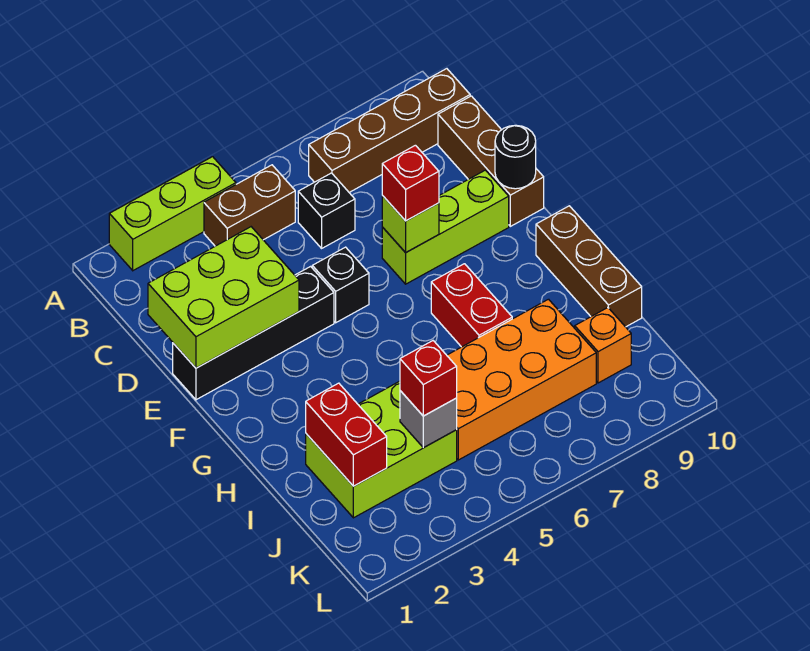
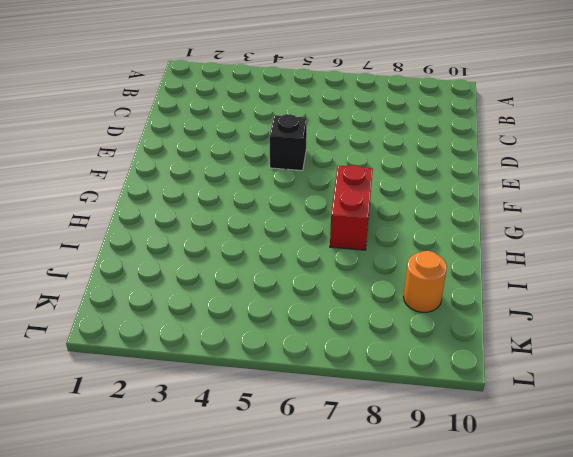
orange round brick J9 level 1 -> orange brick J9 level 1
none -> lime brick A2:A4 level 1
none -> brown brick B4:B5 level 1
none -> brown brick B7:B10 level 1

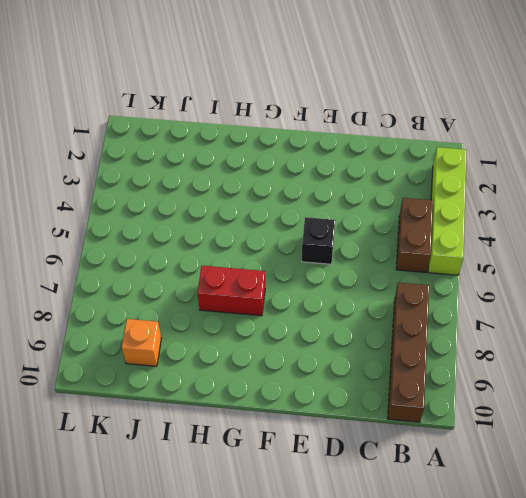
lime brick A2:A5 level 1 -> lime brick A2:A4 level 1
none -> black brick C6 level 1
none -> brown brick C10:E10 level 1
none -> black brick E1:E4 level 1

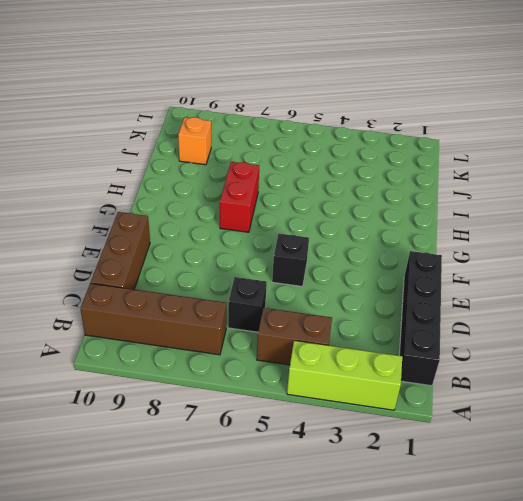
black brick B1:E1 level 1 -> black brick E1:E4 level 1
none -> lime brick E7:E9 level 1
none -> brown brick G10:I10 level 1
none -> lime brick I2:J4 level 1

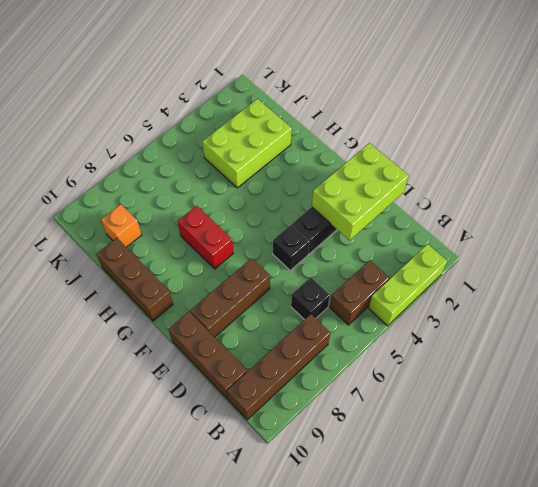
brown brick E7:E9 level 1 -> lime brick E7:E9 level 1
none -> orange brick I5:J8 level 1
none -> lime brick E7 level 2
none -> black round brick E10 level 2

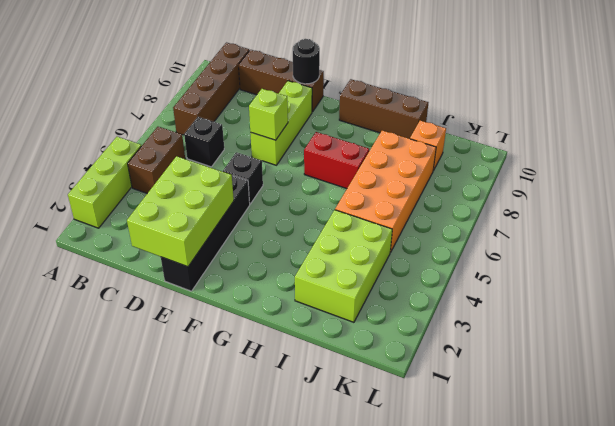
none -> red brick I2:J2 level 2
none -> grey brick J4 level 2
none -> red brick E7 level 3

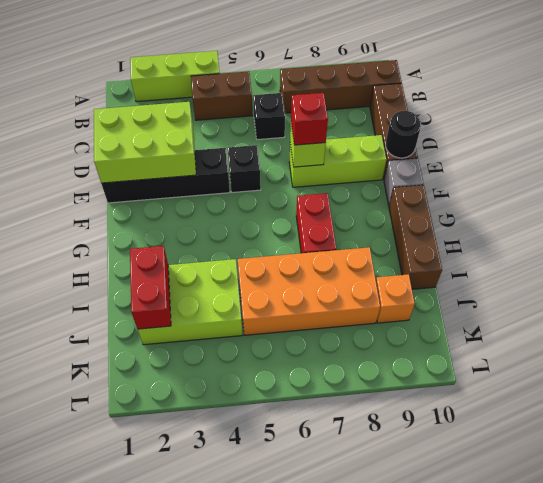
grey brick F10 level 1 -> grey brick J4 level 2
none -> red brick J4 level 3

